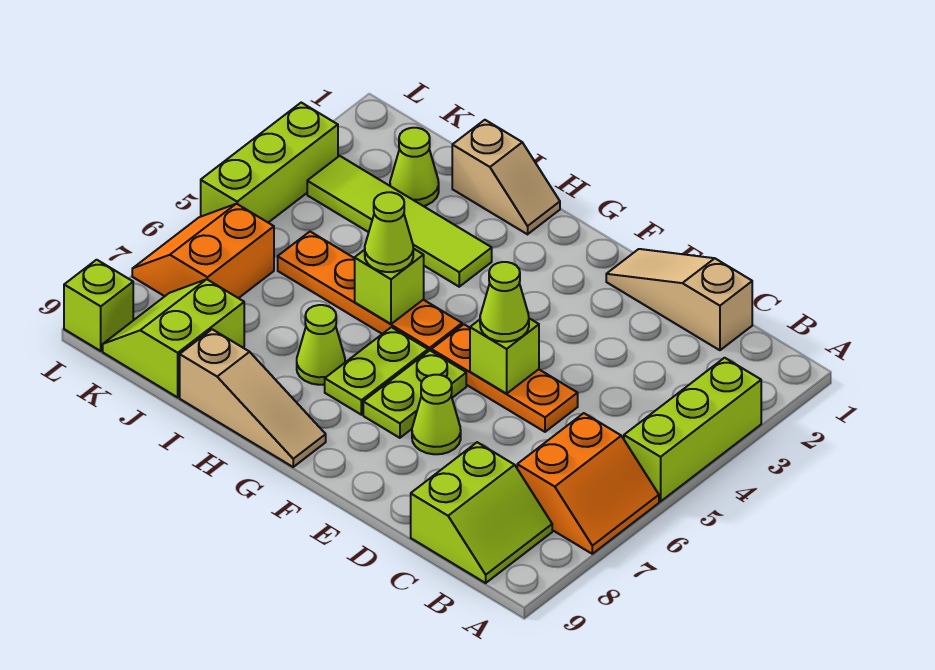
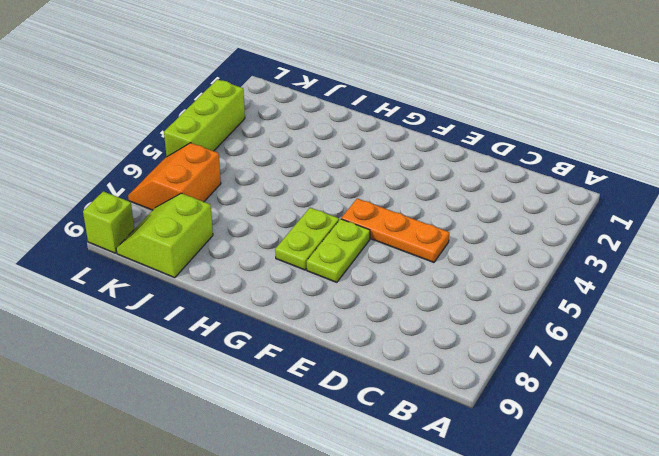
none -> lime brick A3:A5 level 1
none -> orange slope A6:B7 level 1 top B
none -> lime slope B8:C9 level 1 top C

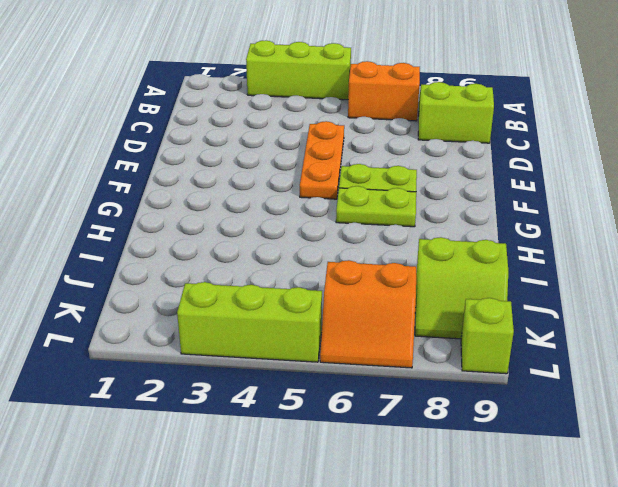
none -> tan slope C1:E1 level 1 top C
none -> lime cone E7 level 1
none -> orange plate G5:J5 level 1

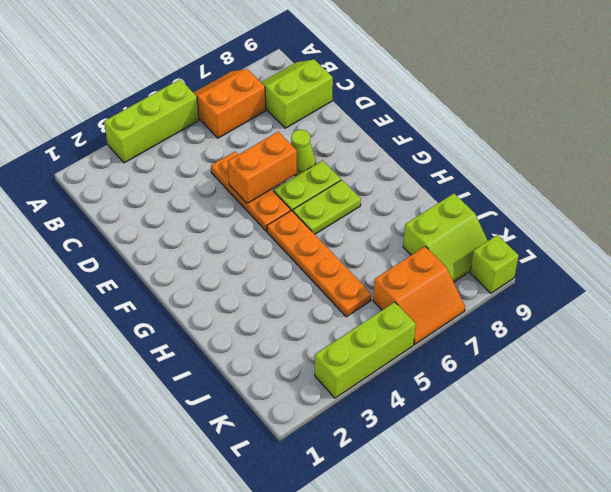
orange brick E5:E6 level 2 -> lime brick E5 level 2
none -> tan slope C1:E1 level 1 top C
none -> tan slope G9:I9 level 1 top I
none -> tan slope H1:I1 level 1 top I

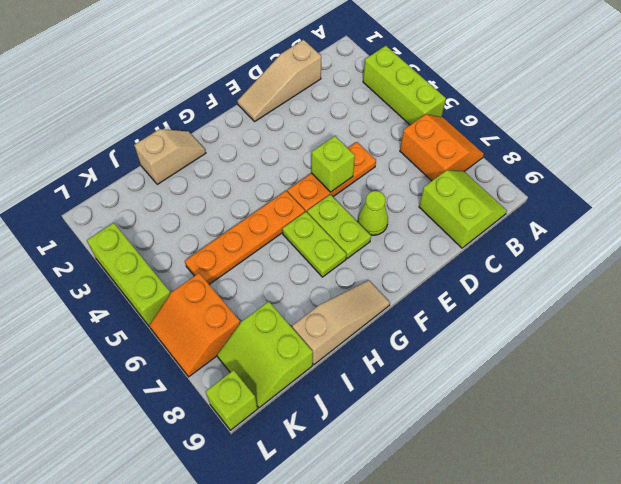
none -> lime tile H3:K3 level 1
none -> lime cone H7 level 1
none -> lime cone J2 level 1

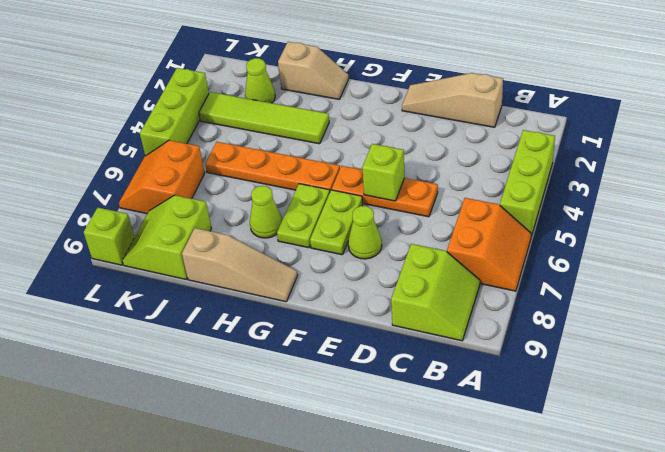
none -> lime brick H5 level 2
none -> lime cone E5 level 3
none -> lime cone H5 level 3

